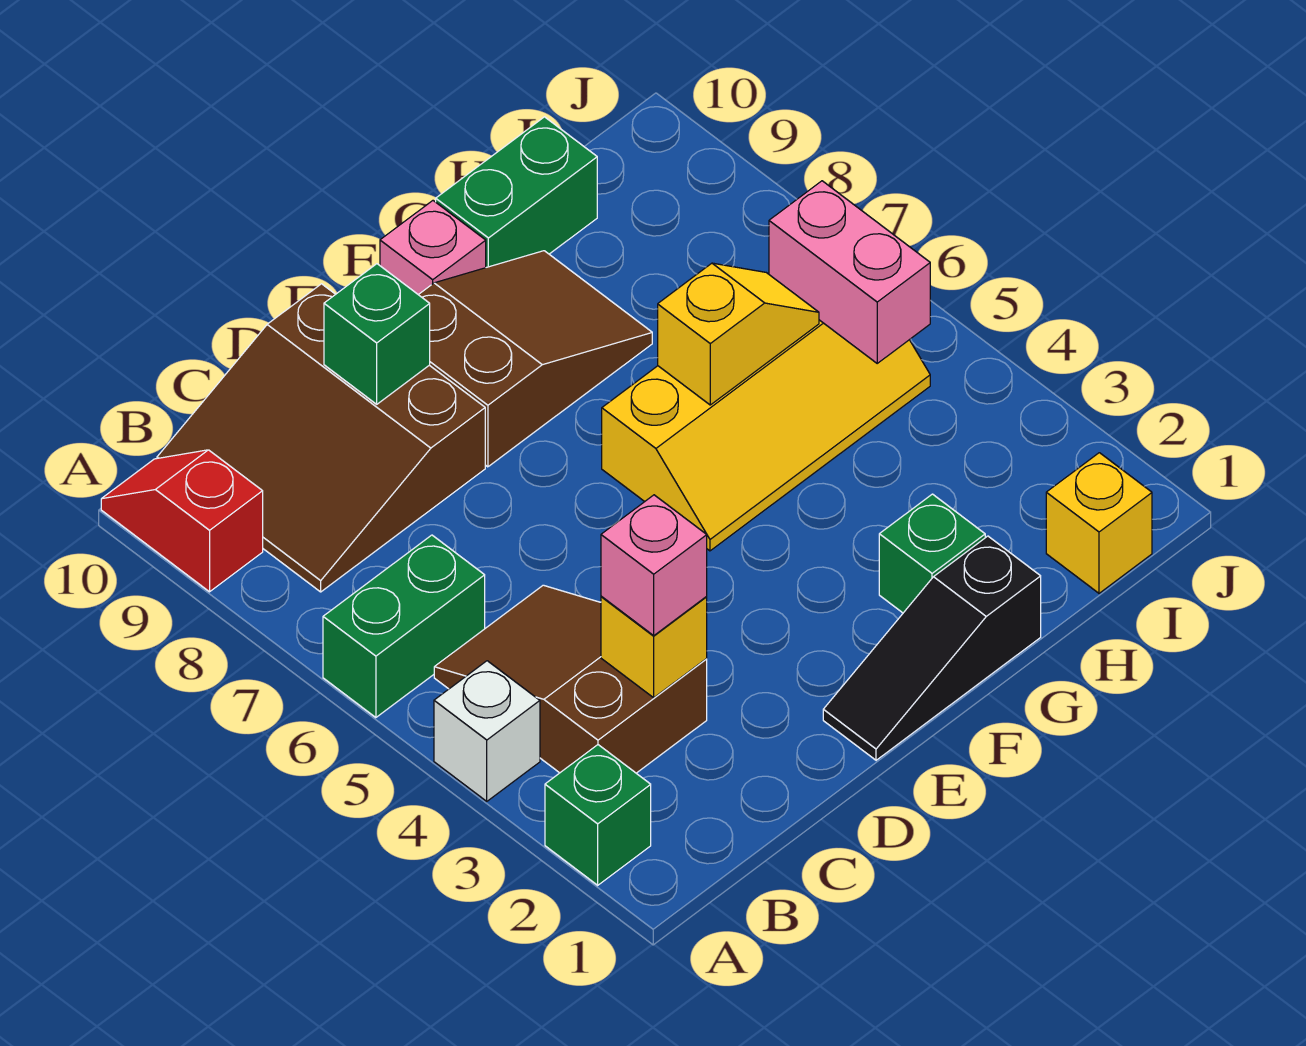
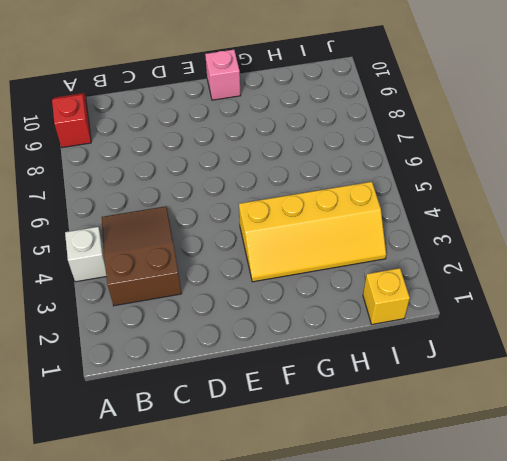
yellow slope F3:I4 level 1 top 4 -> yellow slope F5:I6 level 1 top 6
none -> green brick A2 level 1
none -> green brick A6:B6 level 1
none -> brown slope B8:D10 level 1 top D

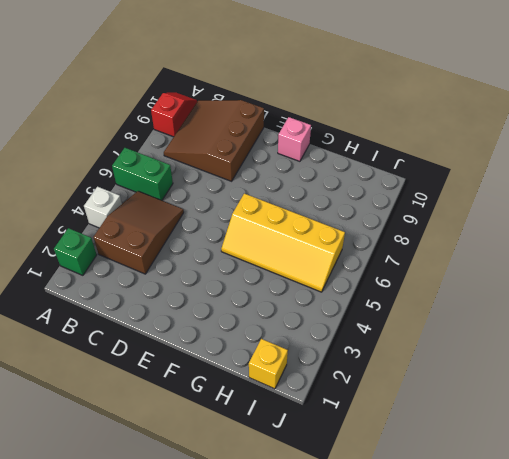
none -> black slope E1:G1 level 1 top G
none -> brown slope E8:G9 level 1 top E
none -> green brick G2 level 1

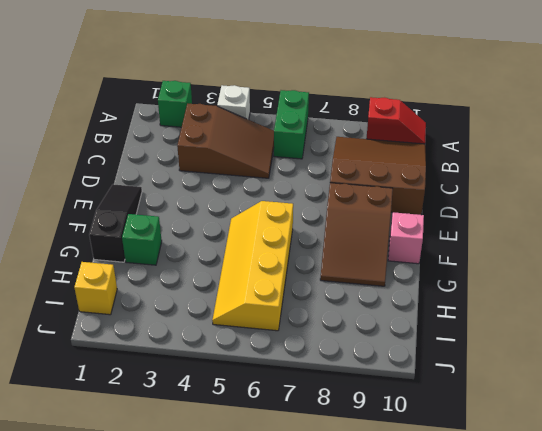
none -> green brick G10:H10 level 1
none -> yellow brick C3 level 2
none -> green brick D9 level 2

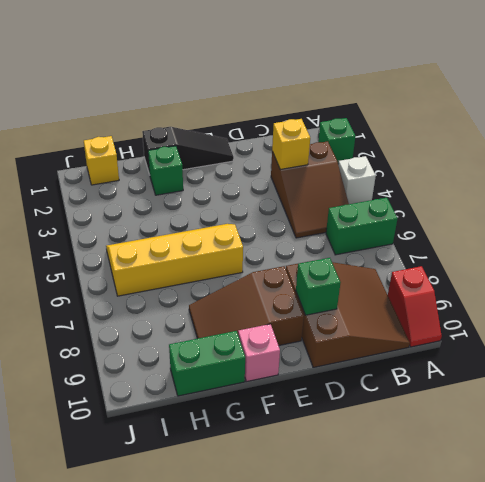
none -> yellow slope G6:H6 level 2 top G
none -> pink brick I5:I6 level 2
none -> pink brick C3 level 3

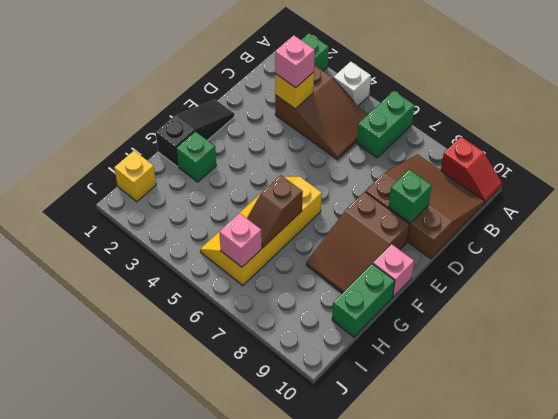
brown slope G6:H6 level 2 top G -> yellow slope G6:H6 level 2 top G
pink brick I6 level 2 -> pink brick I5:I6 level 2

